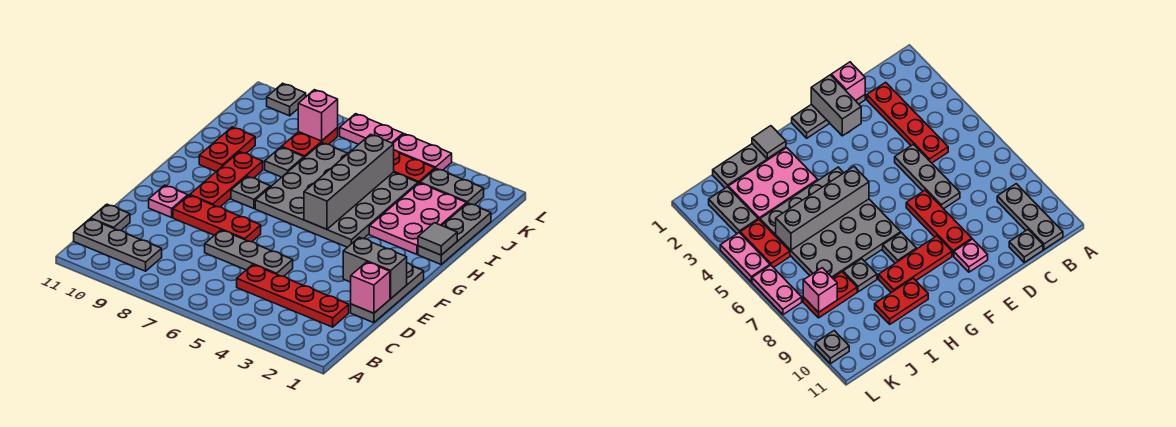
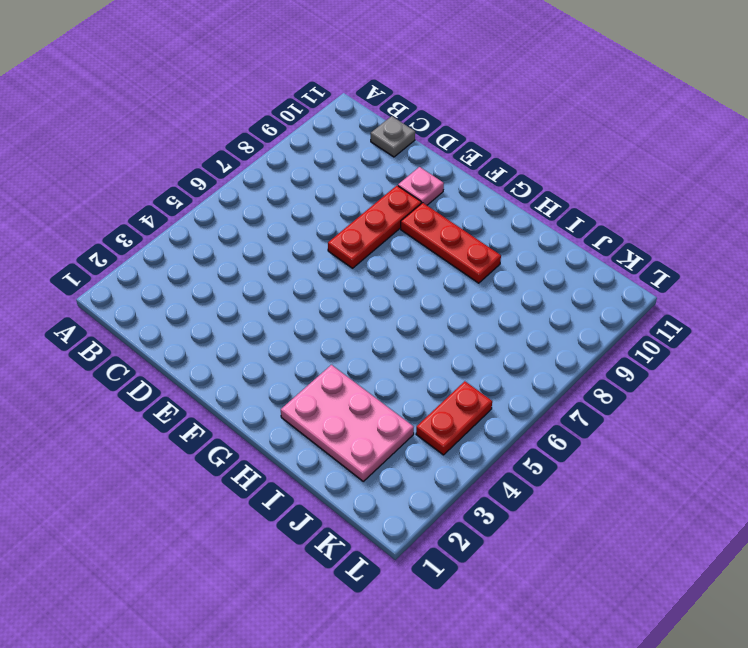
none -> grey plate B9:B11 level 1
none -> red plate C2:C5 level 1
none -> grey plate D1:F1 level 1

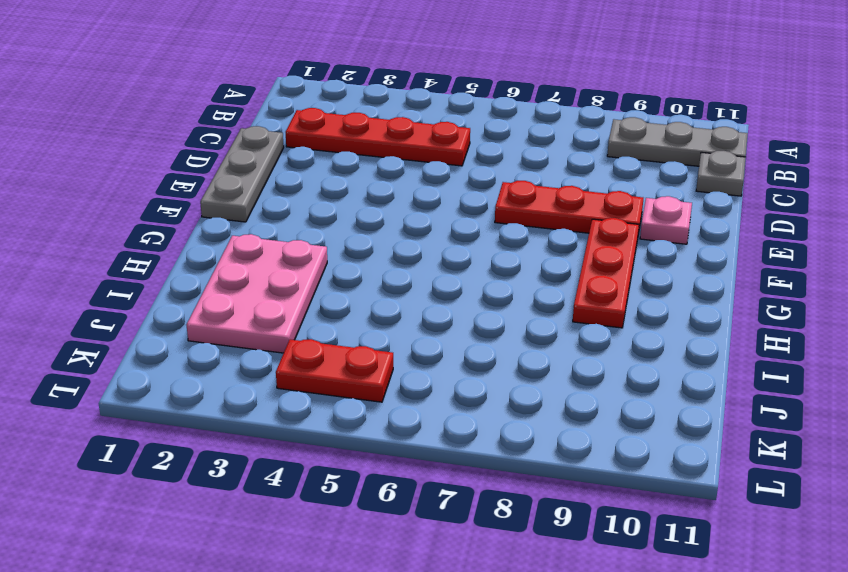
none -> grey plate D5:D7 level 1
none -> grey plate G4:J7 level 1
none -> grey plate G8 level 1

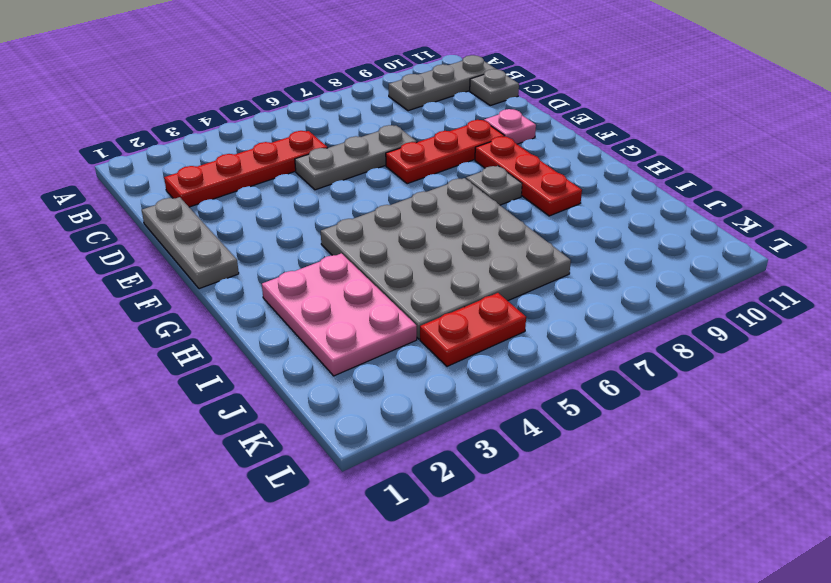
none -> grey plate H1:J1 level 1
none -> red plate H10:I10 level 1
none -> grey plate I8 level 1

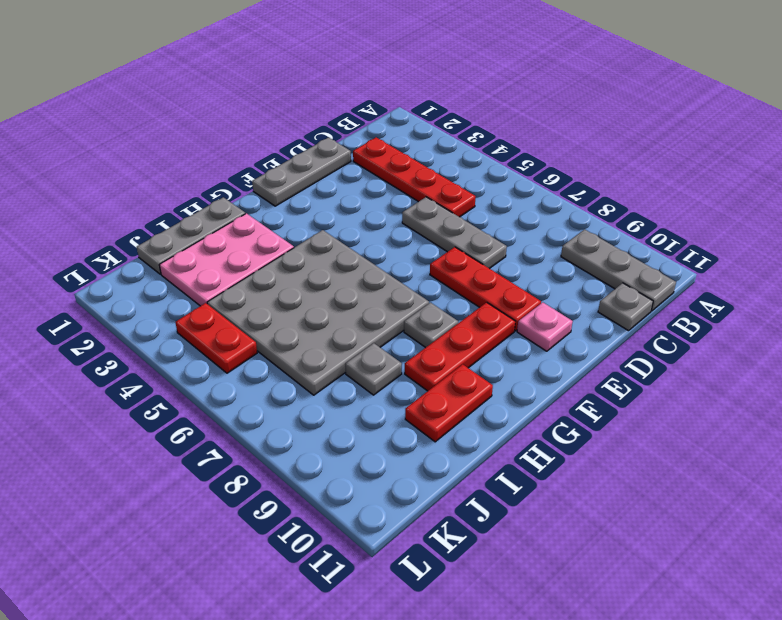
none -> red plate J8:K8 level 1
none -> grey plate K2:K3 level 1
none -> pink plate L4:L5 level 1

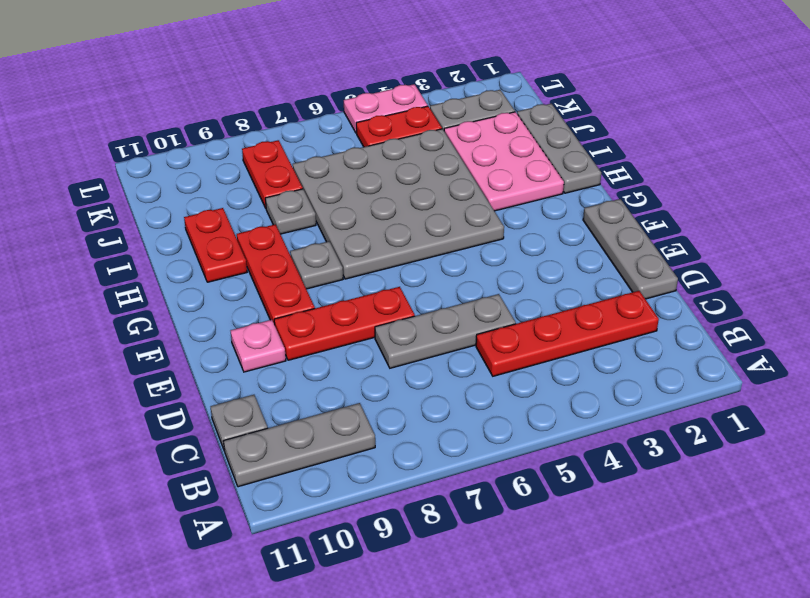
none -> pink plate L6:L7 level 1
none -> grey plate L10 level 1
none -> pink brick D1 level 2

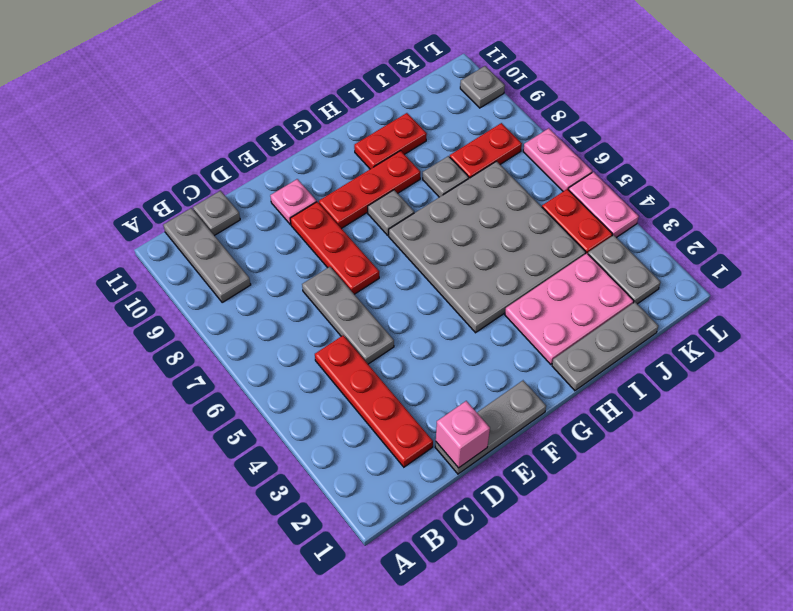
none -> grey brick E1:E2 level 2
none -> grey brick G5:J5 level 2
none -> grey tile H1 level 2

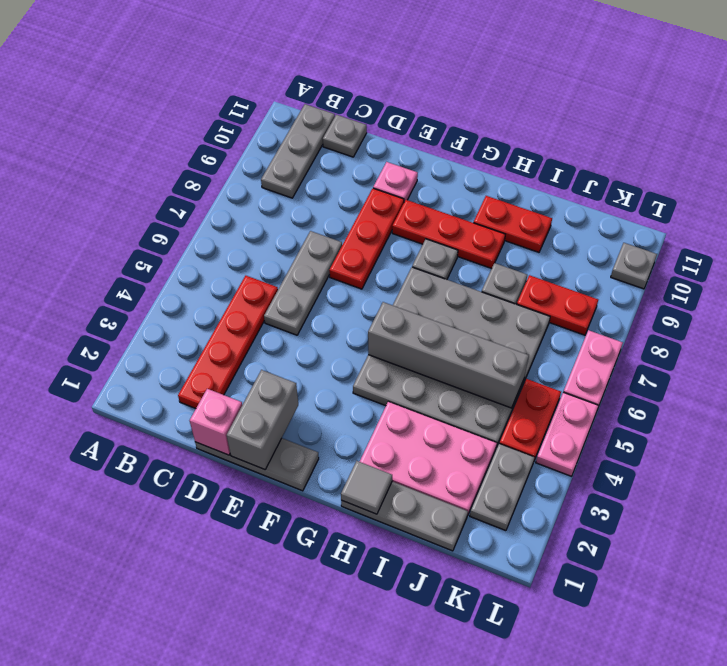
none -> pink brick K8 level 2

